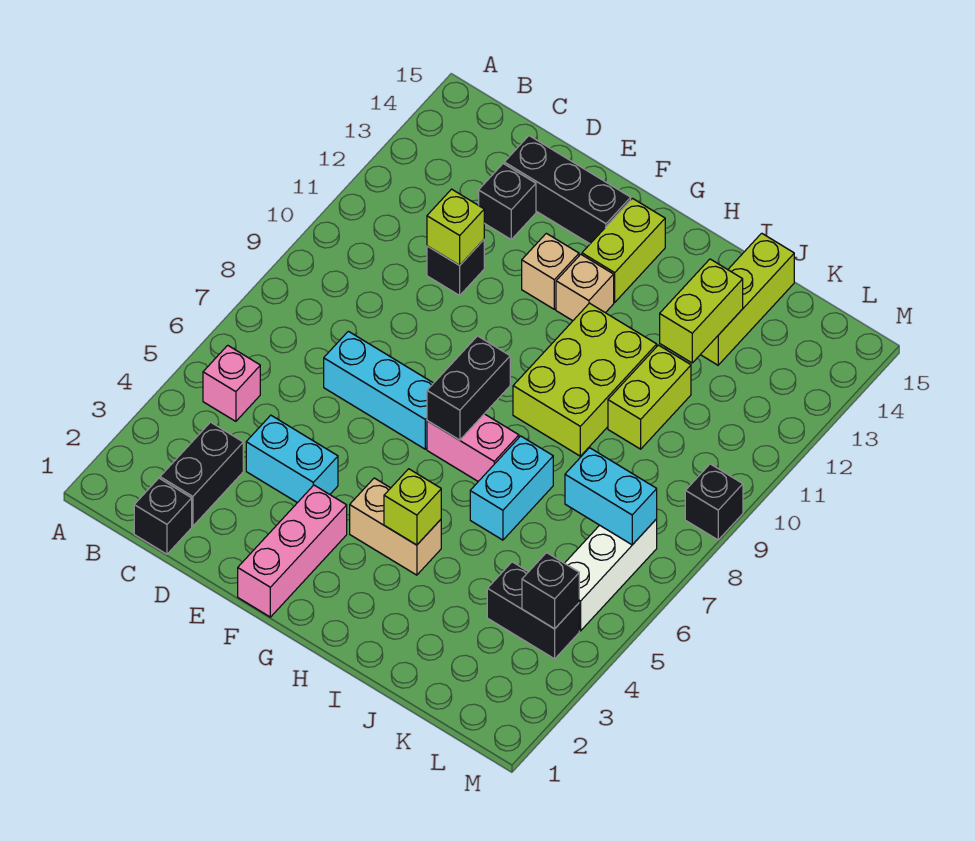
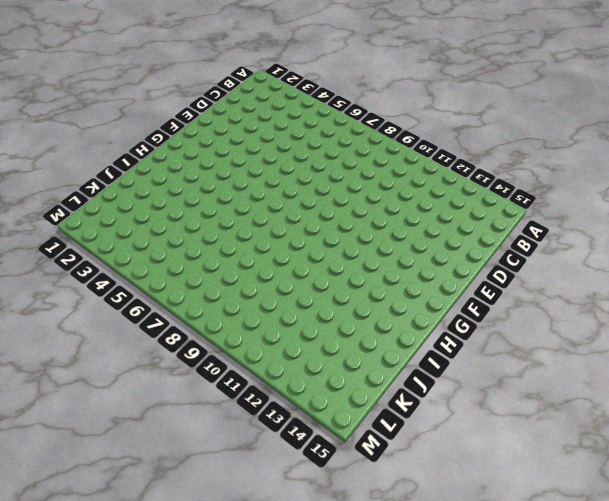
none -> pink brick B5 level 1
none -> black brick C1 level 1
none -> black brick C2:C3 level 1

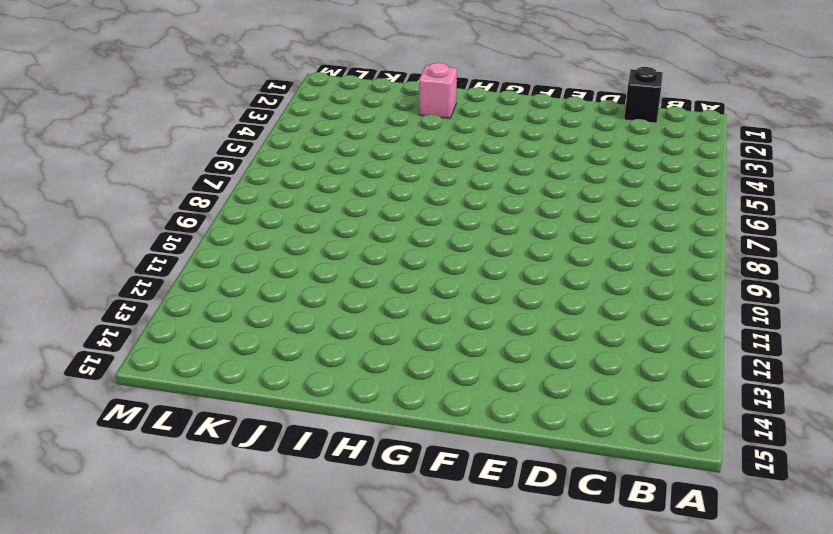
pink brick I2 level 1 -> pink brick B5 level 1
none -> black brick C2:C3 level 1
none -> cyan brick D4:E4 level 1
none -> cyan brick D7:F7 level 1

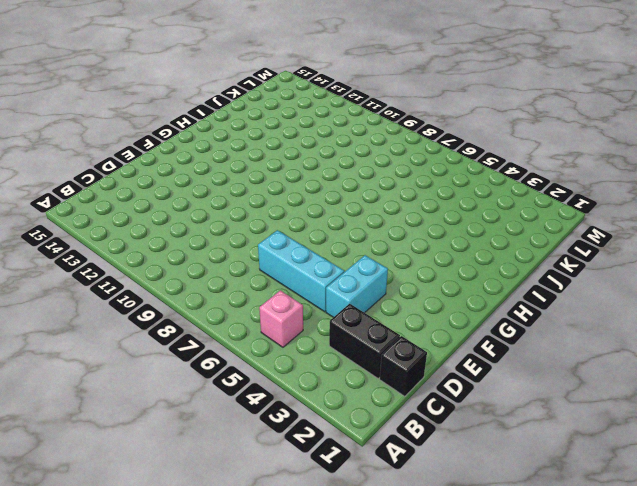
cyan brick D5:D7 level 1 -> cyan brick D7:F7 level 1
none -> black brick D11 level 1
none -> black brick D13 level 1
none -> black brick D14:F14 level 1

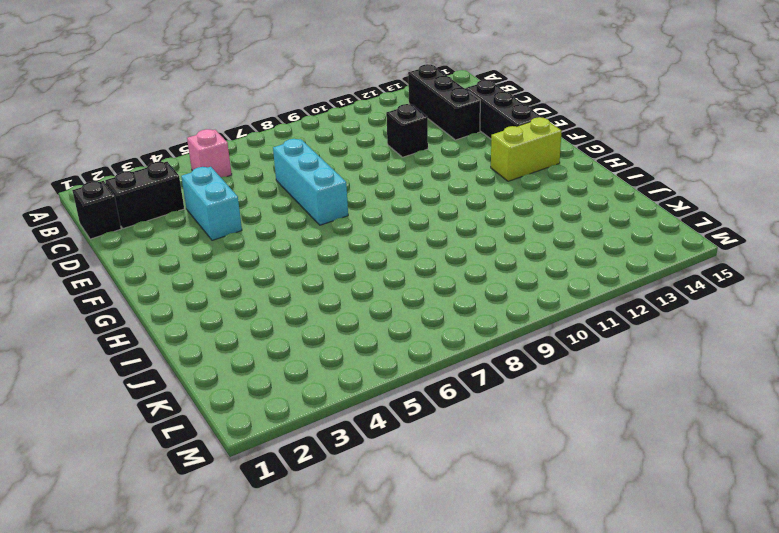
black brick B13:D13 level 1 -> black brick D13 level 1
none -> pink brick F1:F3 level 1
none -> tan brick F12 level 1
none -> tan brick G4:H4 level 1

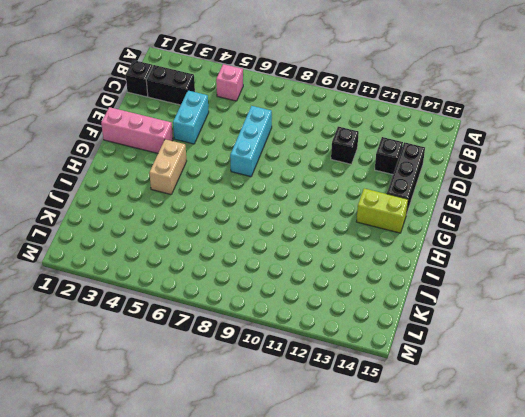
none -> tan brick F12 level 1
none -> pink brick G7:H7 level 1
none -> tan brick G12 level 1

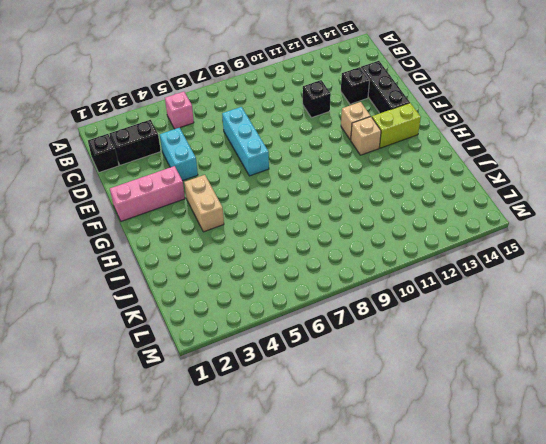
none -> pink brick G7:H7 level 1
none -> lime brick H9:I11 level 1
none -> cyan brick I6:I7 level 1

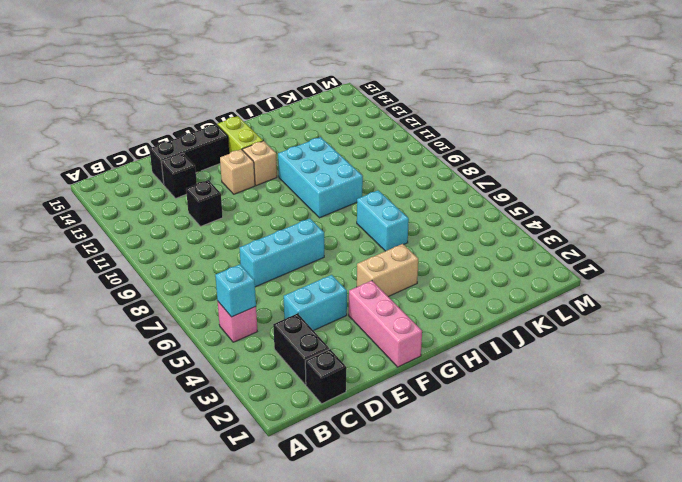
cyan brick B5 level 2 -> none
cyan brick H9:I11 level 1 -> lime brick H9:I11 level 1
none -> pink brick G7:H7 level 1
none -> lime brick J10:J11 level 1
none -> lime brick J13:J15 level 1

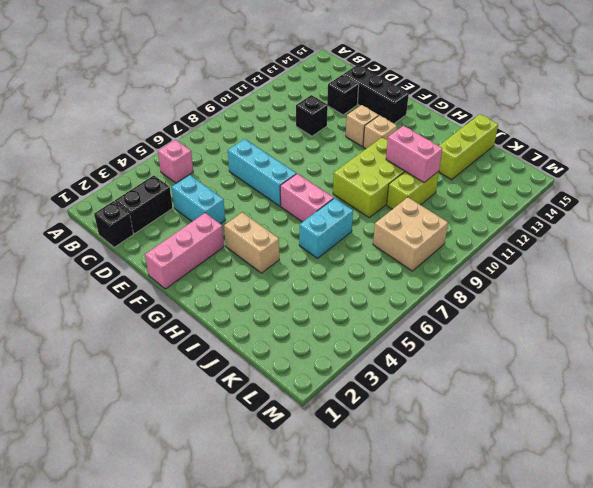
pink brick I11:J11 level 2 -> none
tan brick K8:L9 level 1 -> none
none -> lime brick G13:G14 level 1
none -> black brick K4:L4 level 1
none -> white brick L5:L7 level 1

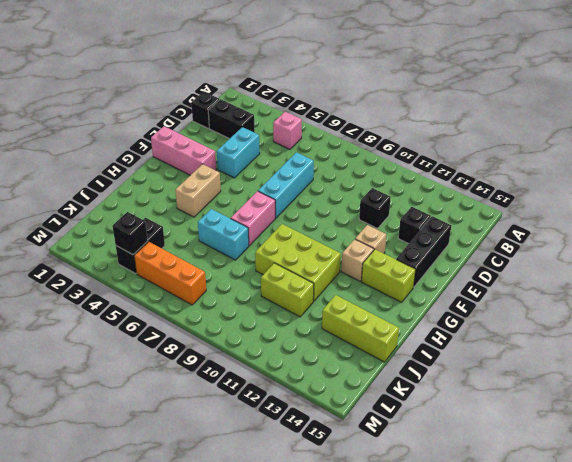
orange brick L5:L7 level 1 -> white brick L5:L7 level 1
none -> black brick M9 level 1
none -> lime brick D11 level 2
none -> black brick G7:G8 level 2

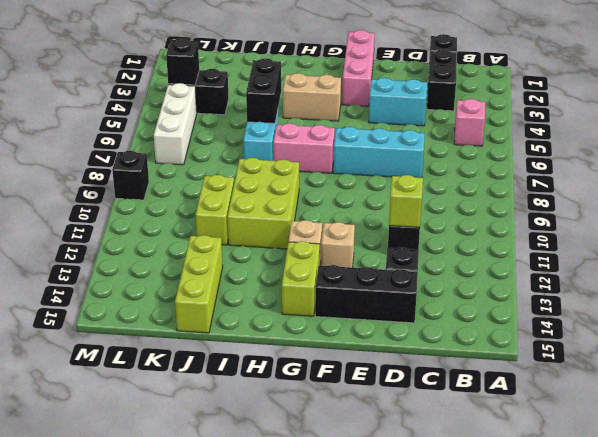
black brick I5:I6 level 2 -> black brick G7:G8 level 2
none -> lime brick H4 level 2
none -> lime brick J12:J13 level 2
none -> cyan brick K7:L7 level 2

